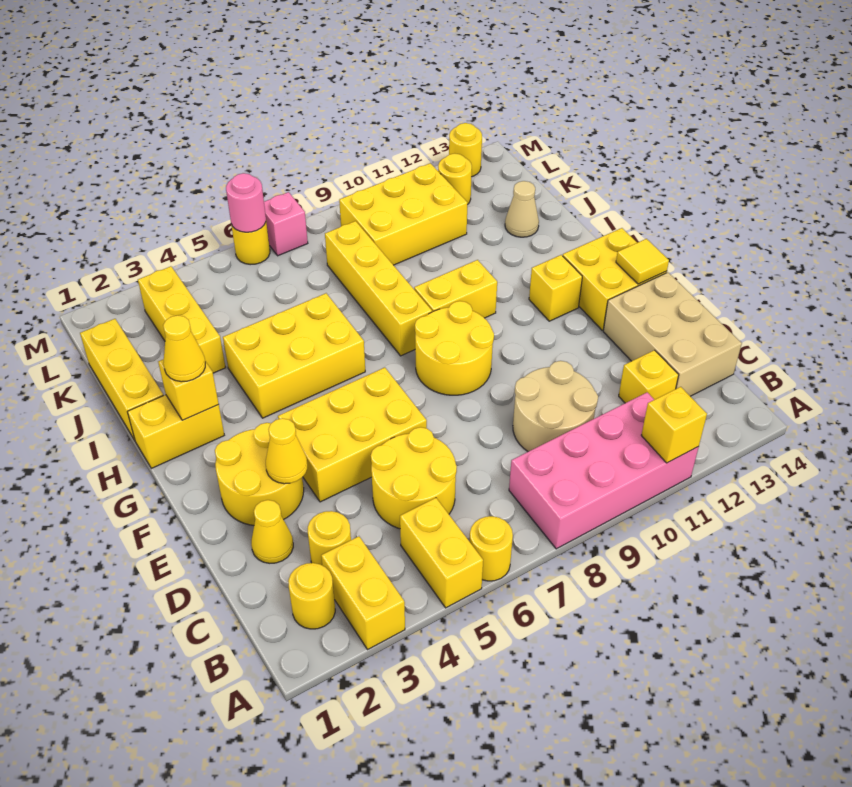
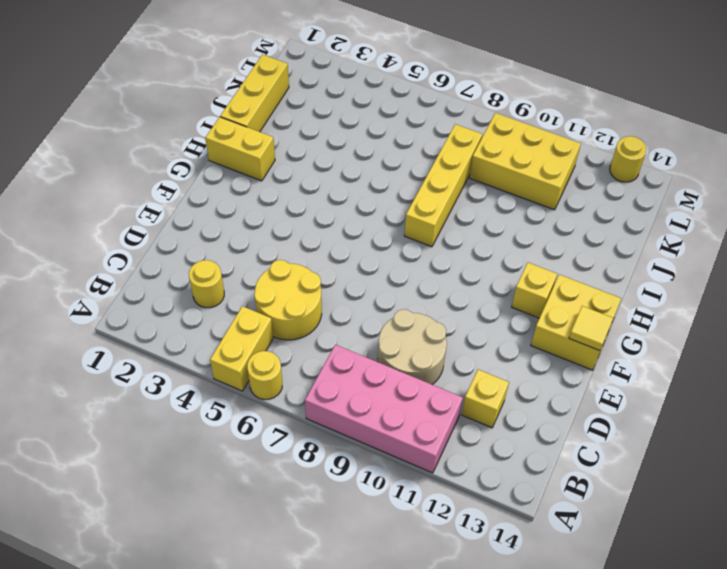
none -> yellow brick A3:B3 level 1
none -> yellow round brick B2 level 1
none -> tan brick C13:E14 level 1
none -> yellow cone D2 level 1

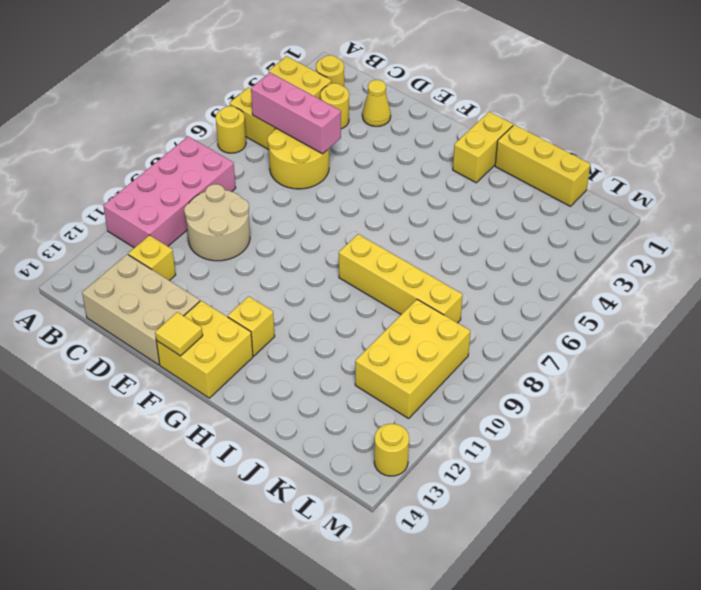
pink brick B5:D5 level 2 -> none
none -> yellow round brick E2:F3 level 1
none -> yellow brick E4:F6 level 1
none -> yellow round brick F8:G9 level 1
none -> yellow brick H4:I6 level 1

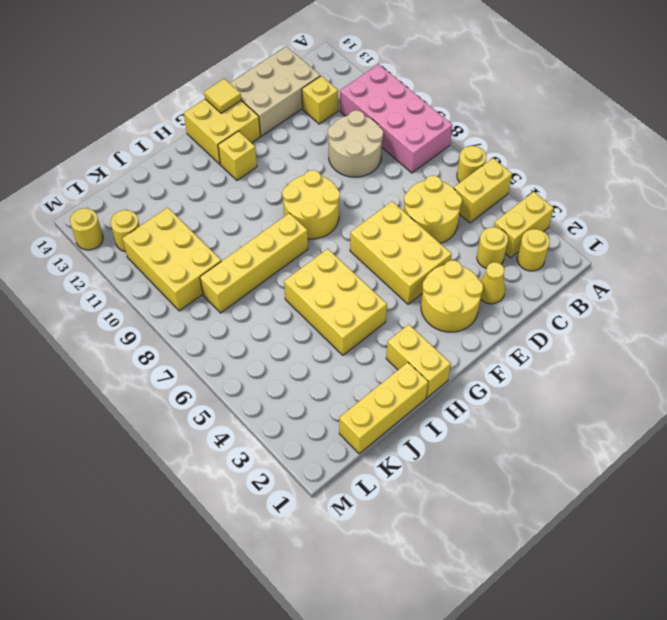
none -> yellow brick H9:H10 level 1
none -> yellow brick J3:L3 level 1
none -> tan cone J13 level 1
none -> yellow round brick M6 level 1

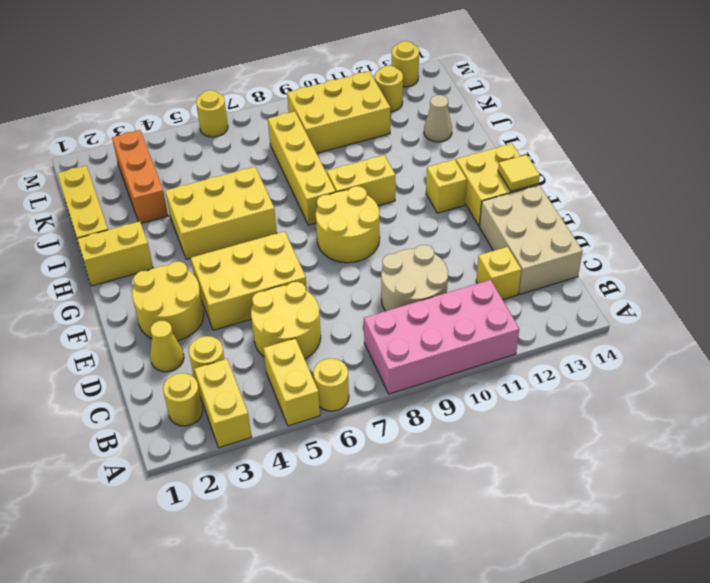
orange brick J3:L3 level 1 -> yellow brick J3:L3 level 1
none -> pink brick M7 level 1
none -> yellow brick A11 level 2
none -> yellow cone E3 level 2
none -> yellow brick H2 level 2

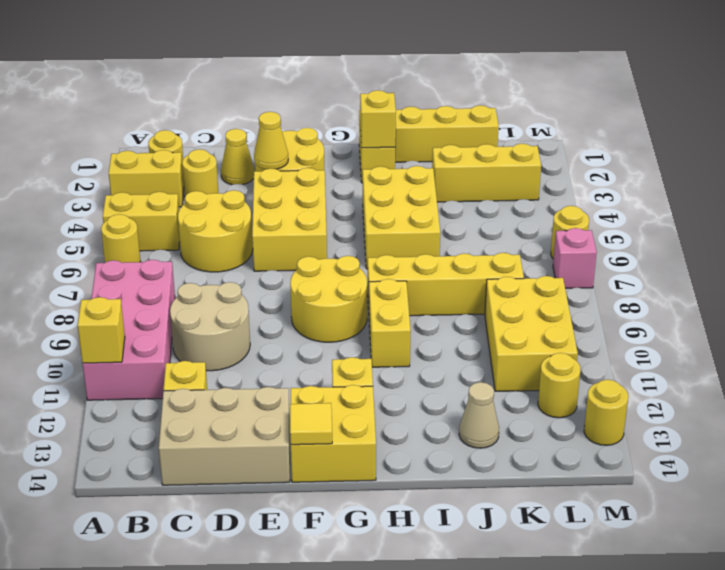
none -> pink round brick M6 level 2
none -> yellow cone H2 level 3

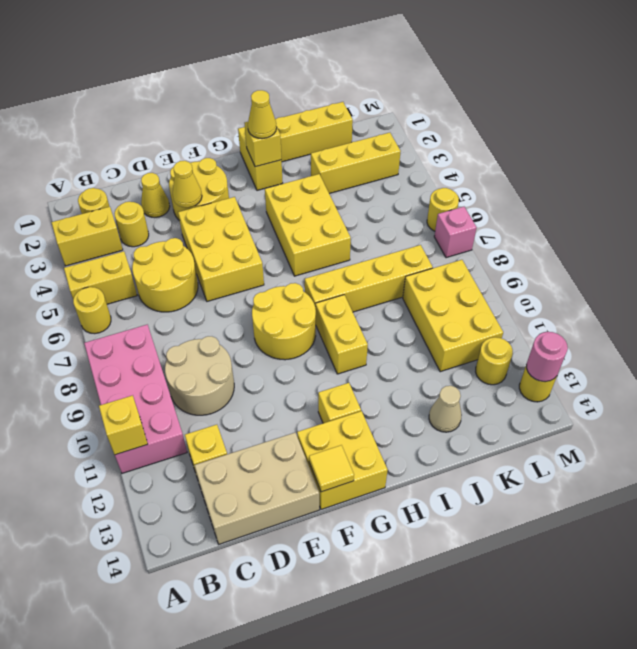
pink round brick M13 level 2 -> pink round brick M6 level 2

